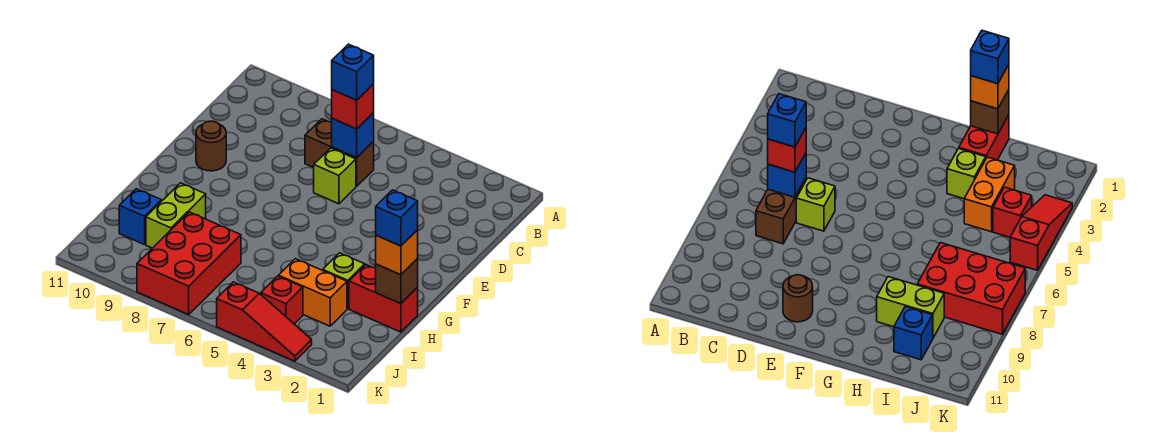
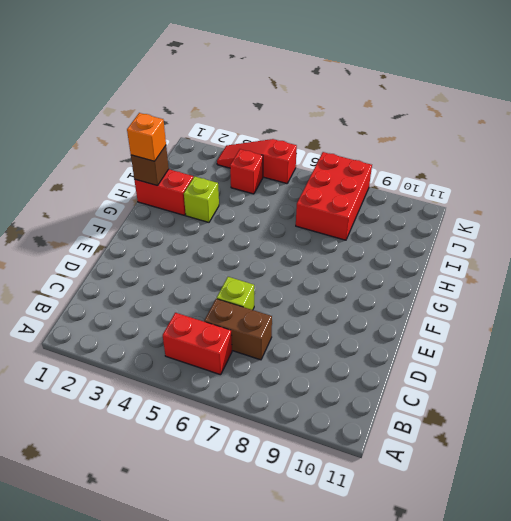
red brick B5:B6 level 1 -> none
none -> brown round brick E10 level 1
none -> lime brick H9:I9 level 1
none -> orange brick I3:I4 level 1

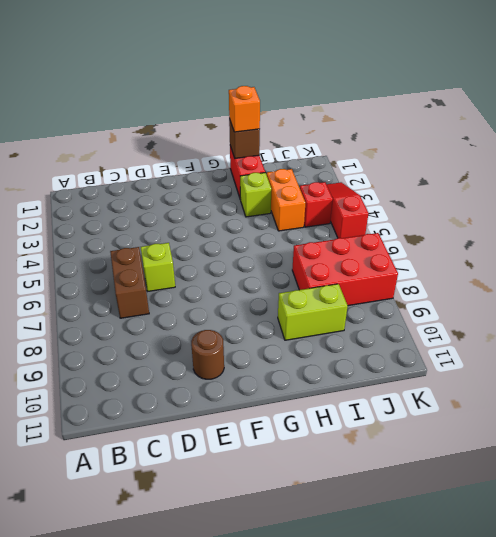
none -> blue brick I10 level 1
none -> blue brick C6 level 2
none -> red brick C6 level 3

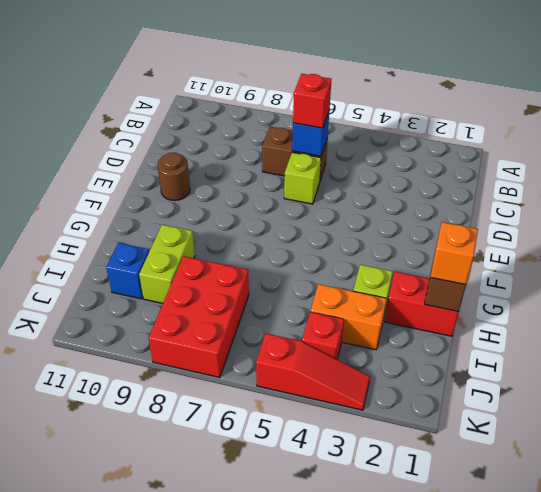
none -> blue brick C6 level 4
none -> blue brick H1 level 4

